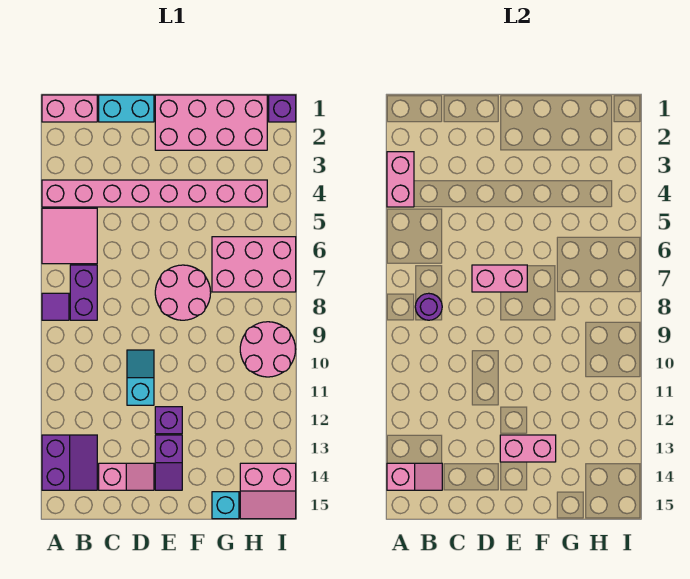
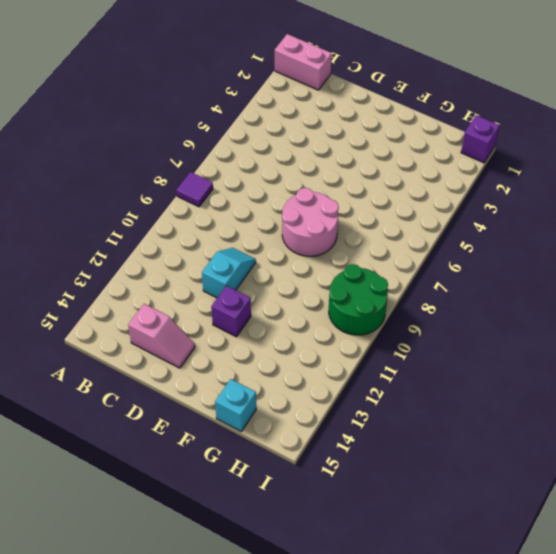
green round brick H9:I10 level 1 -> pink round brick H9:I10 level 1
none -> pink brick A4:H4 level 1
none -> pink tile A5:B6 level 1
none -> purple slope A13:B14 level 1 top A

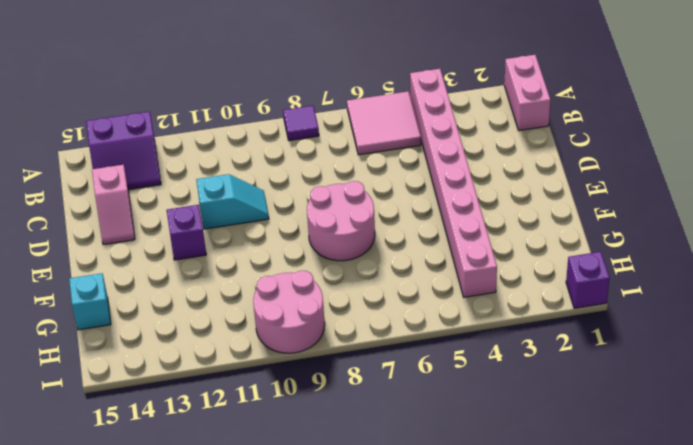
none -> purple brick B7:B8 level 1
none -> cyan brick C1:D1 level 1
none -> pink brick E1:H2 level 1

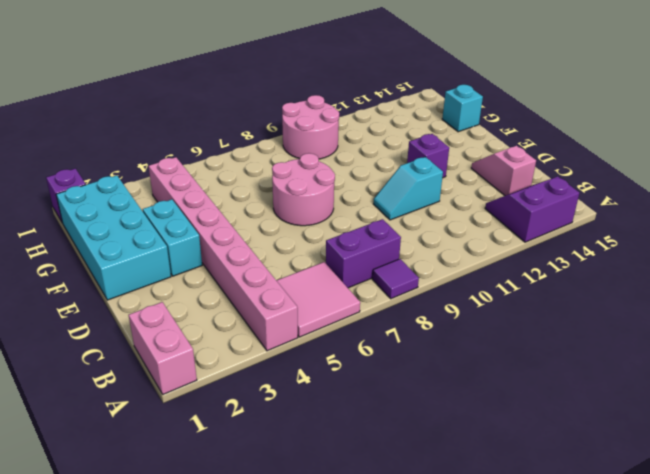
cyan brick E1:H2 level 1 -> pink brick E1:H2 level 1
cyan brick E3:F3 level 1 -> cyan brick C1:D1 level 1
none -> purple slope E13:E14 level 1 top 13
none -> pink brick G6:I7 level 1
none -> pink slope H14:I15 level 1 top 14

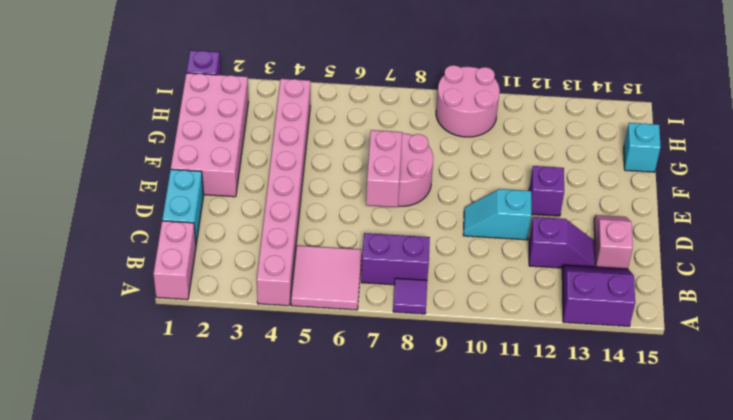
purple slope C12:C13 level 1 top 12 -> purple slope E13:E14 level 1 top 13
none -> pink brick G6:I7 level 1
none -> pink slope H14:I15 level 1 top 14
none -> pink brick A3:A4 level 2

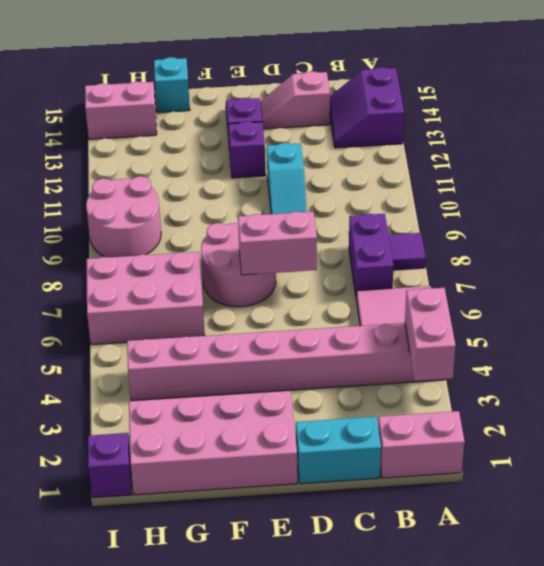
none -> pink slope A14:B14 level 2 top A
none -> purple round brick B8 level 2
none -> pink brick E13:F13 level 2

